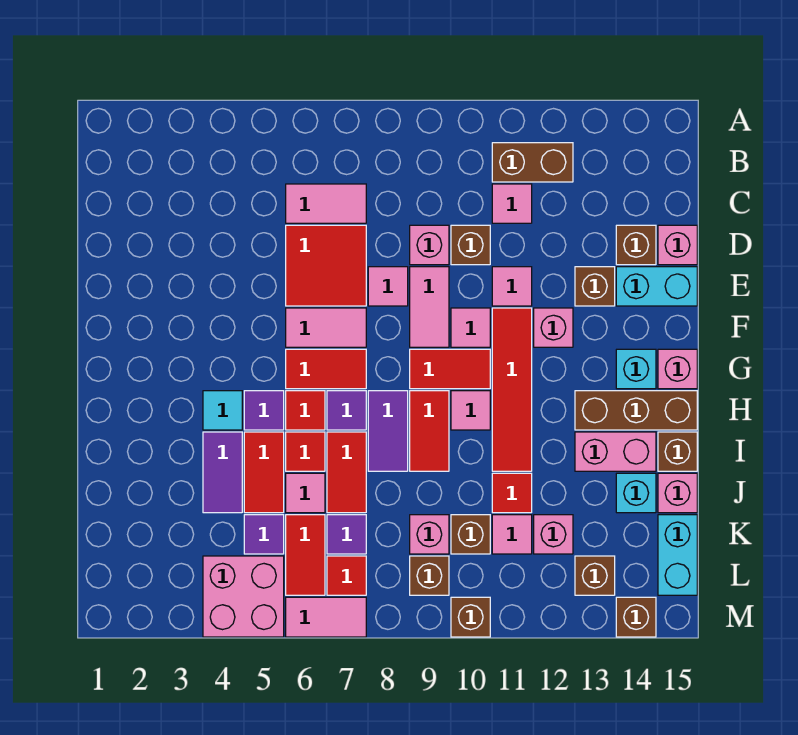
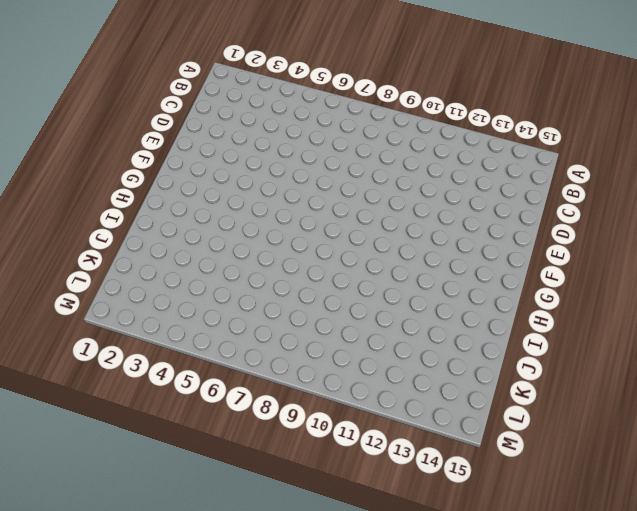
none -> brown brick B11:B12 level 1
none -> pink tile C6:C7 level 1
none -> pink tile C11 level 1
none -> red tile D6:E7 level 1

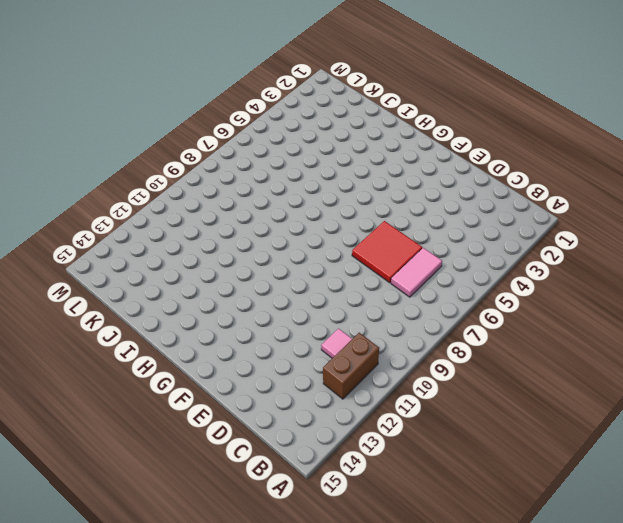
none -> pink brick D9 level 1
none -> brown brick D10 level 1
none -> brown brick D14 level 1
none -> pink brick D15 level 1

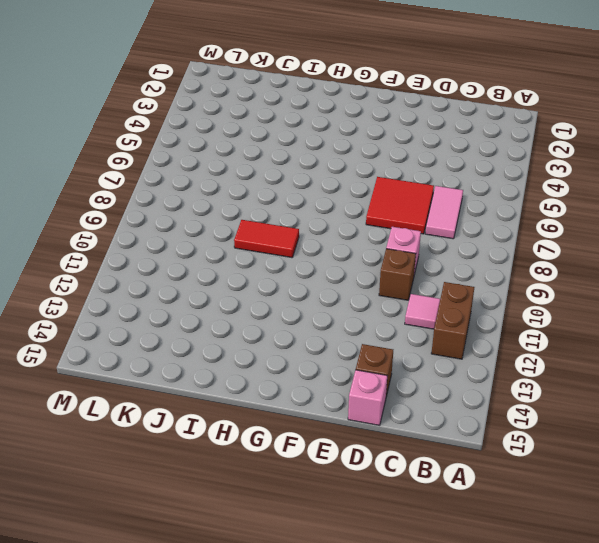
none -> pink tile E8 level 1
none -> pink tile E9:F9 level 1
none -> pink tile E11 level 1
none -> brown brick E13 level 1

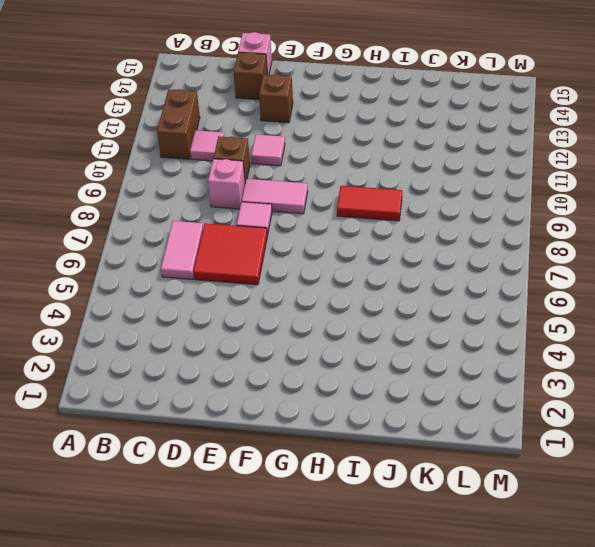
none -> cyan brick E14:E15 level 1
none -> pink tile F6:F7 level 1
none -> pink tile F10 level 1
none -> red tile F11:I11 level 1

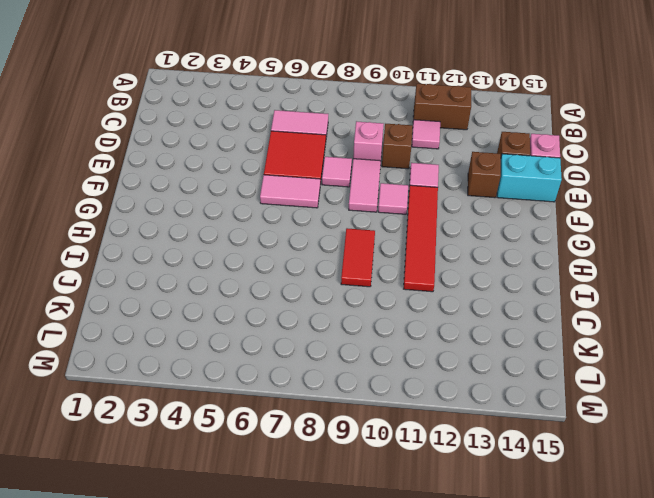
none -> pink brick F12 level 1
none -> red tile G6:G7 level 1
none -> red tile G9:G10 level 1
none -> cyan brick G14 level 1

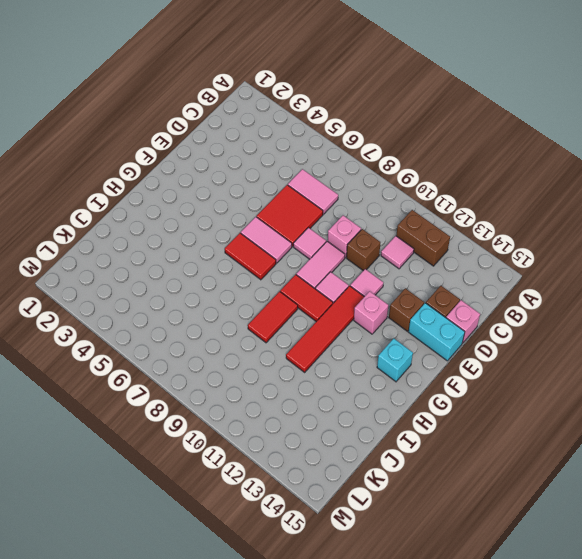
none -> pink brick G15 level 1
none -> cyan tile H4 level 1
none -> purple tile H5 level 1
none -> red tile H6 level 1

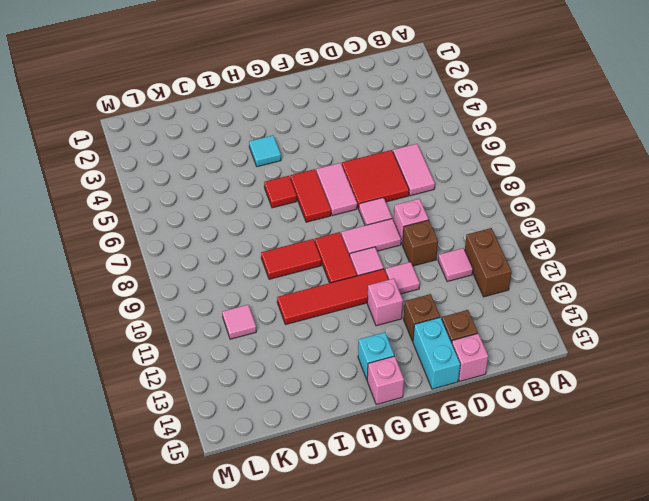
none -> purple tile H5 level 1
none -> purple tile H7 level 1
none -> purple tile H8:I8 level 1
none -> pink tile H10 level 1

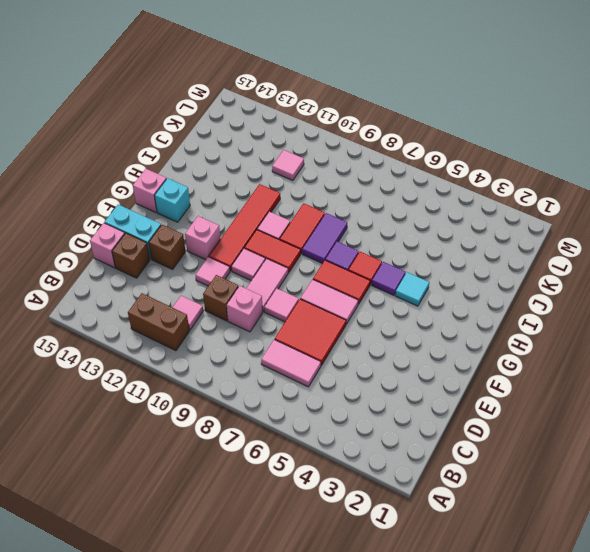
none -> brown brick H13:H15 level 1
none -> purple tile I4:J4 level 1
none -> red tile I5:J5 level 1
none -> red tile I6 level 1

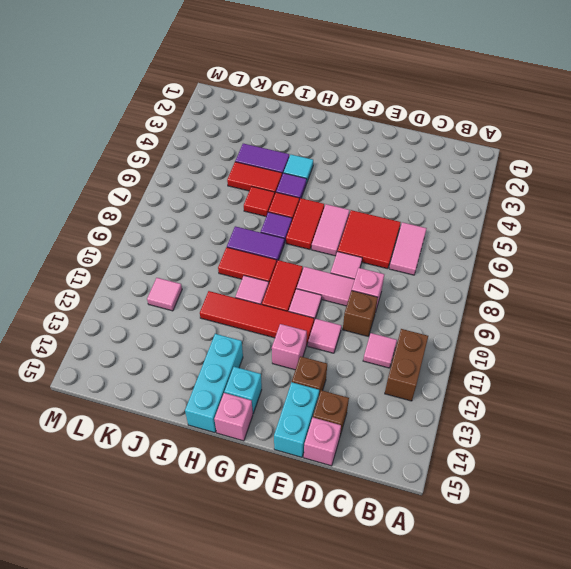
cyan brick H13:H15 level 1 -> brown brick H13:H15 level 1
none -> red tile I7:J7 level 1
none -> pink brick I13:I14 level 1
none -> brown brick I15 level 1
none -> pink tile J6 level 1

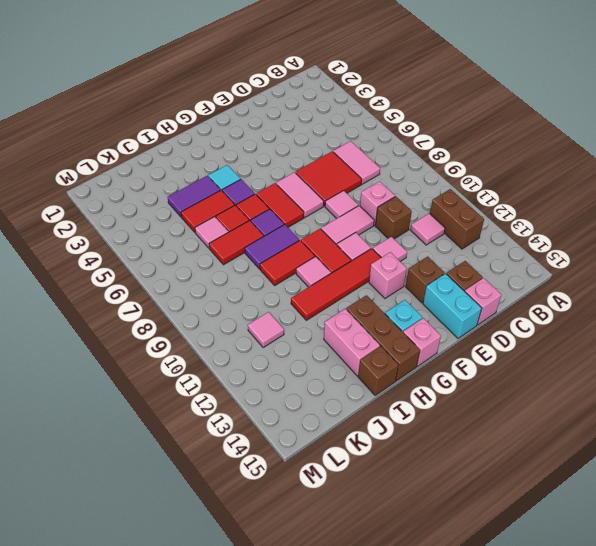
none -> red tile J11 level 1
none -> cyan brick J14 level 1
none -> pink brick J15 level 1
none -> purple tile K5 level 1

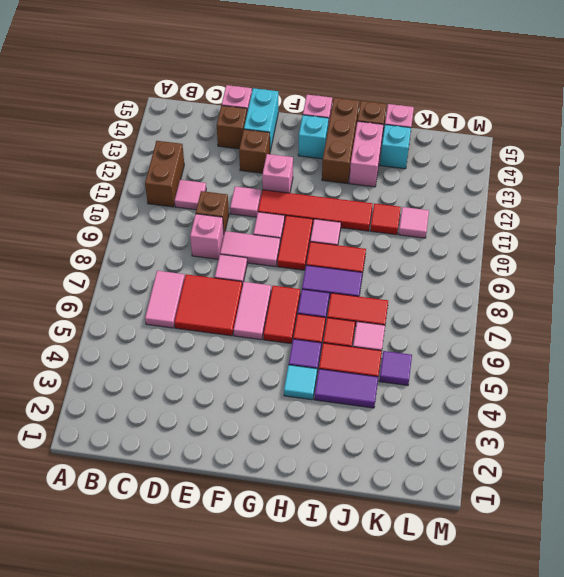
none -> red tile K6:L6 level 1
none -> purple tile K7 level 1
none -> pink brick K9 level 1
none -> brown brick K10 level 1

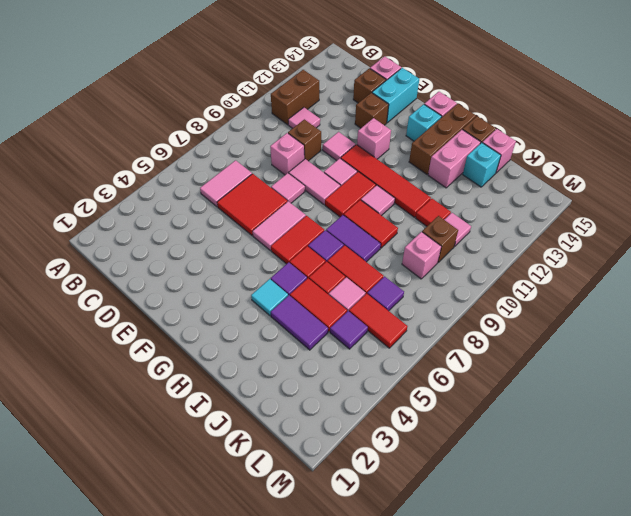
none -> pink brick K12 level 1
none -> cyan brick K15:L15 level 1
none -> pink brick L4:M5 level 1
none -> red tile L7 level 1

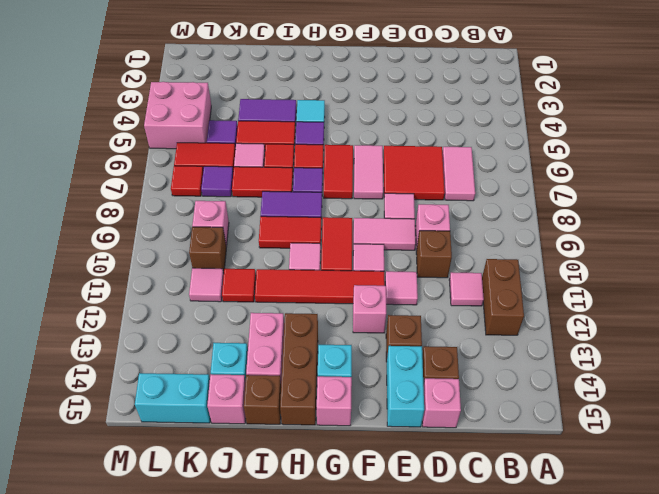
none -> pink brick K12 level 1
none -> brown brick L9 level 1
none -> brown brick L13 level 1
none -> pink tile M6:M7 level 1

